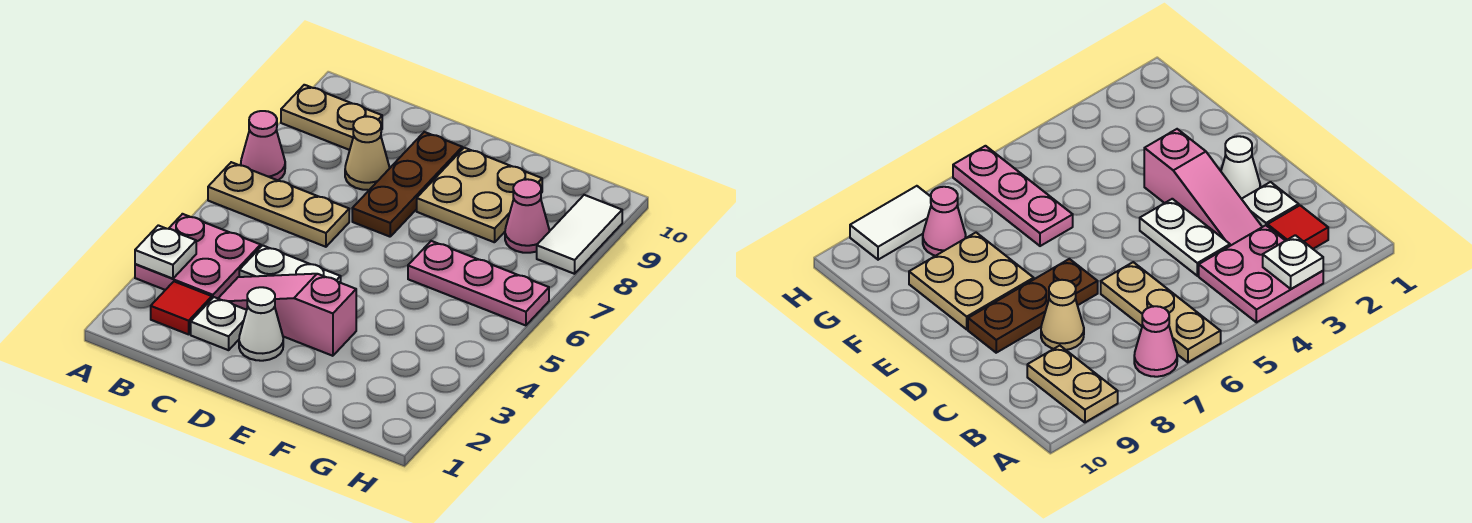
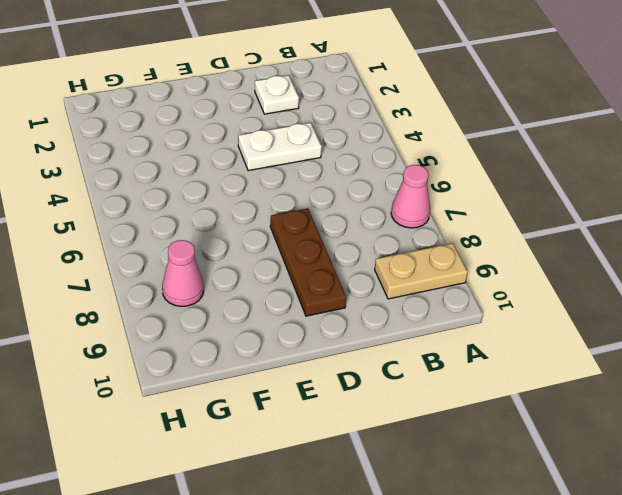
none -> pink plate A3:B4 level 1
none -> tan plate A6:C6 level 1
none -> red tile B2 level 1

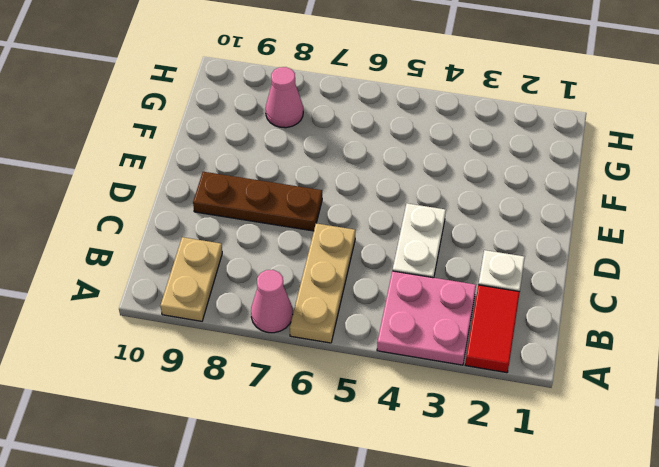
red tile A2:B2 level 1 -> red tile B2 level 1
none -> pink slope C3:E3 level 1 top E
none -> tan cone C8 level 1
none -> white cone D2 level 1

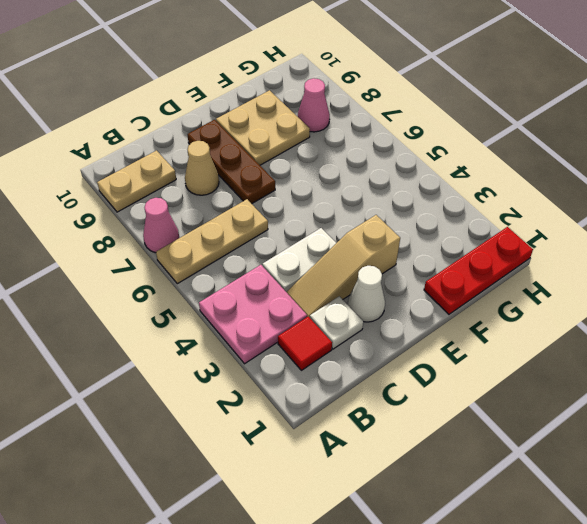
tan slope C3:E3 level 1 top E -> pink slope C3:E3 level 1 top E
red plate F1:H1 level 1 -> none
none -> pink plate F6:H6 level 1
none -> white tile H8:H9 level 1
none -> white plate A3 level 2

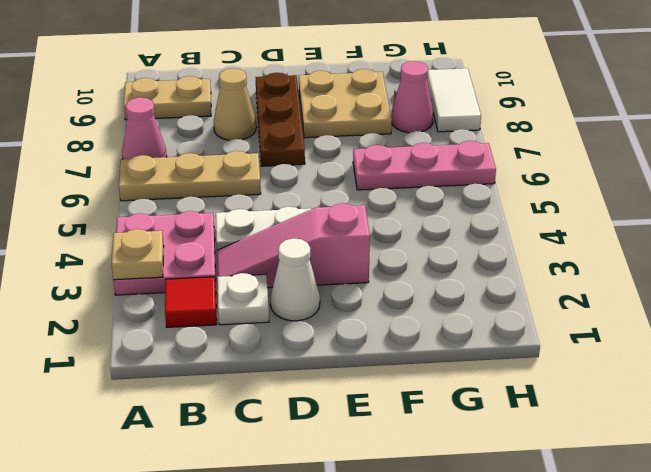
tan plate A3 level 2 -> white plate A3 level 2

